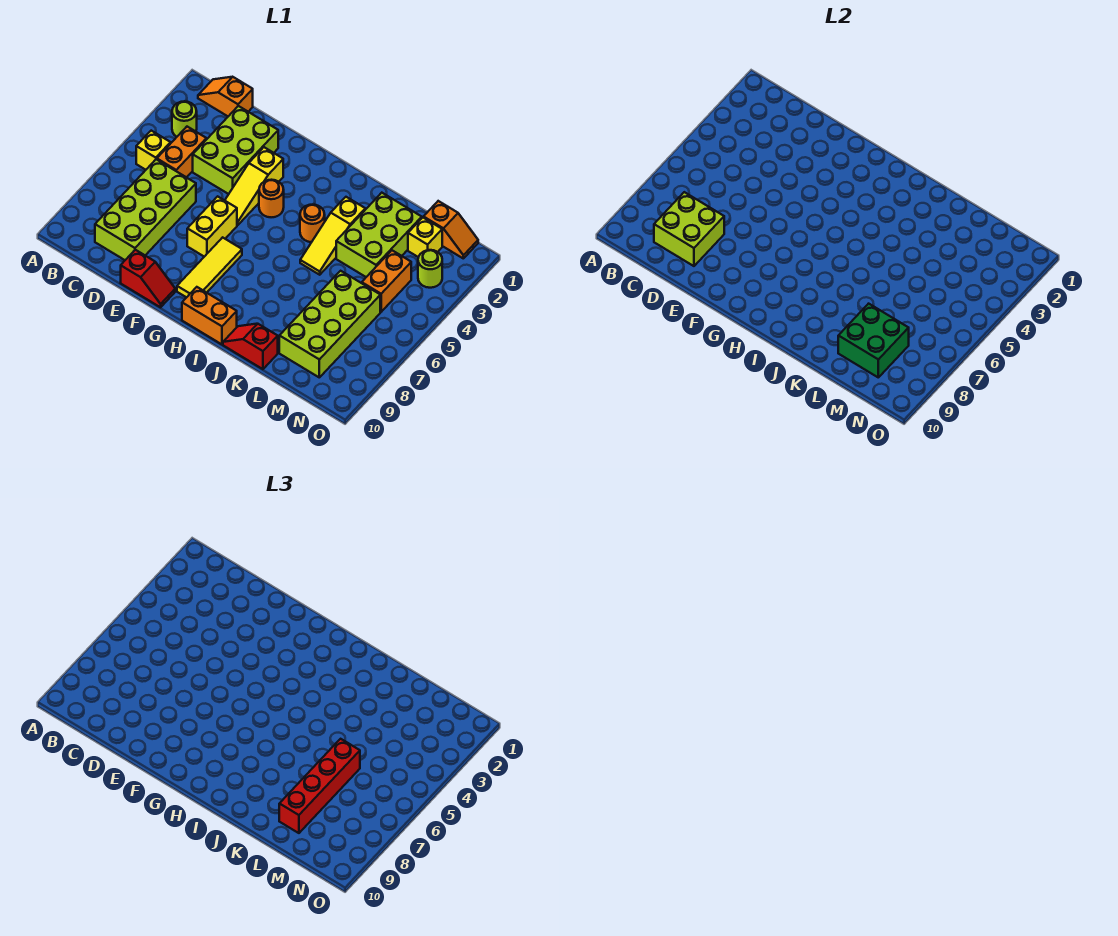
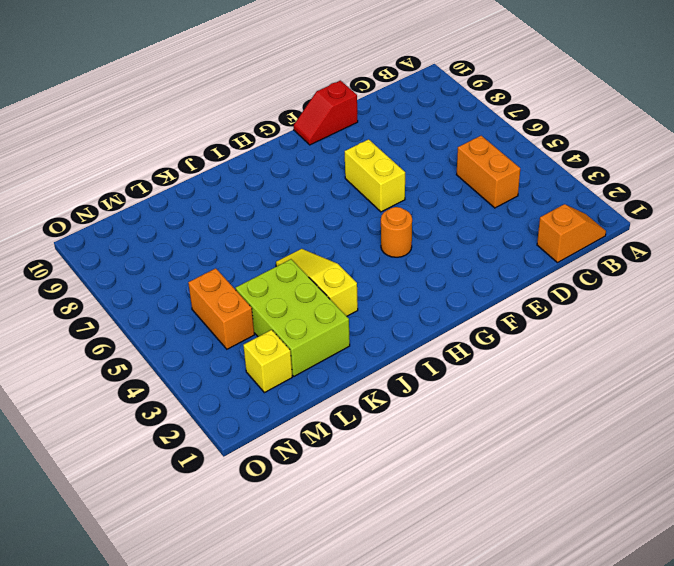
none -> lime round brick B3 level 1
none -> yellow brick B5 level 1
none -> lime brick C6:D9 level 1

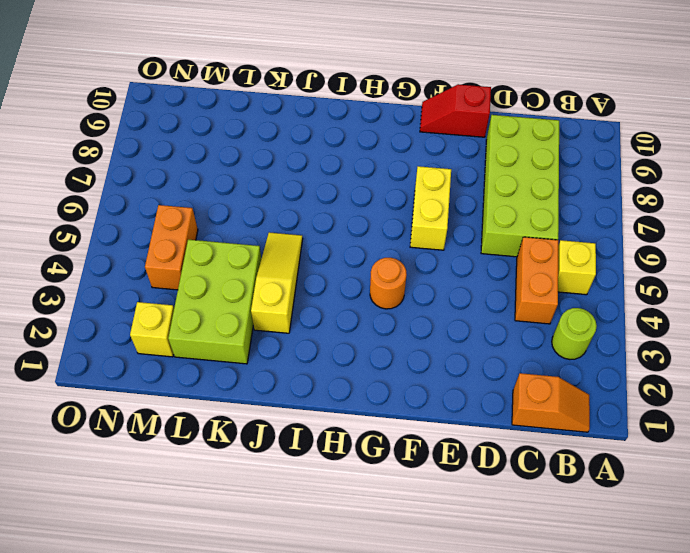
none -> lime brick D2:E4 level 1
none -> yellow slope F3:F5 level 1 top 3
none -> yellow tile G7:G9 level 1

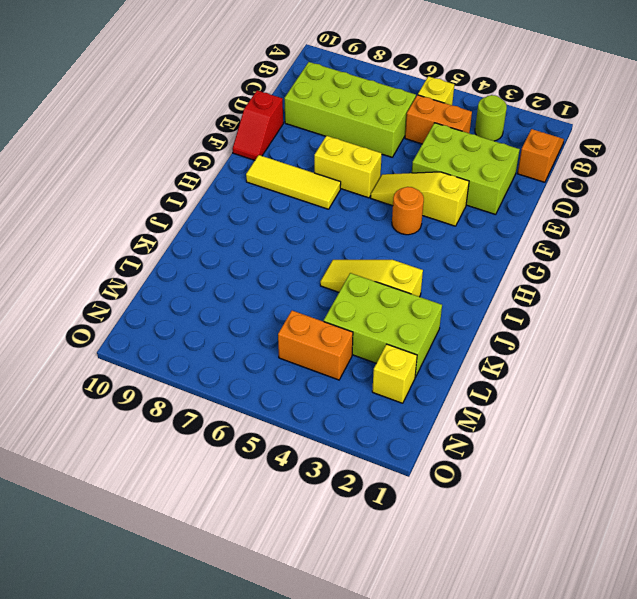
none -> orange brick H10:I10 level 1
none -> orange round brick I4 level 1
none -> red slope J10:K10 level 1 top K

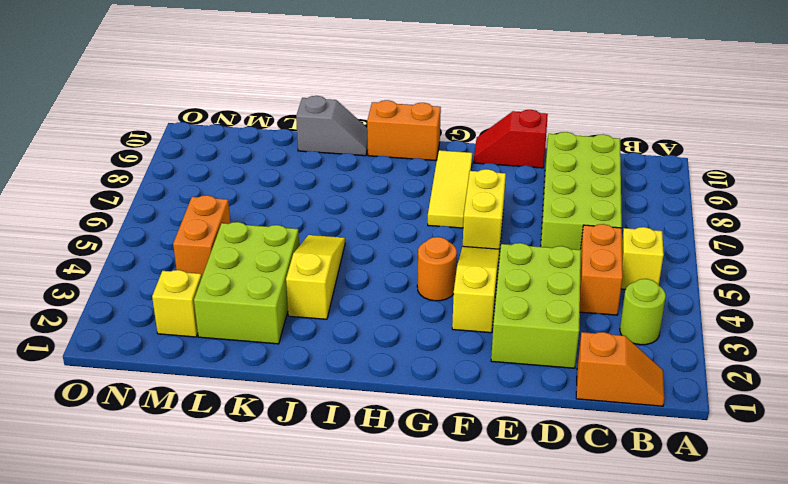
grey slope J10:K10 level 1 top K -> red slope J10:K10 level 1 top K
none -> orange round brick I4 level 1
none -> lime brick L6:M9 level 1
none -> orange slope M1:N1 level 1 top M

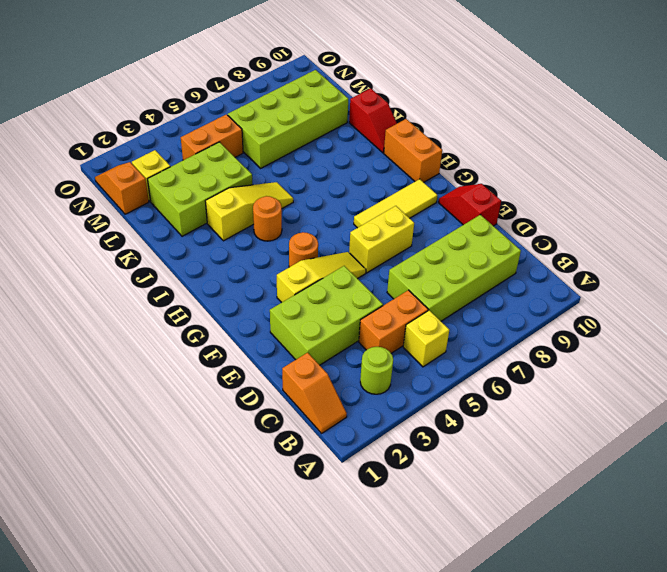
none -> lime round brick N3 level 1
none -> lime brick C8:D9 level 2
none -> green brick L8:M9 level 2

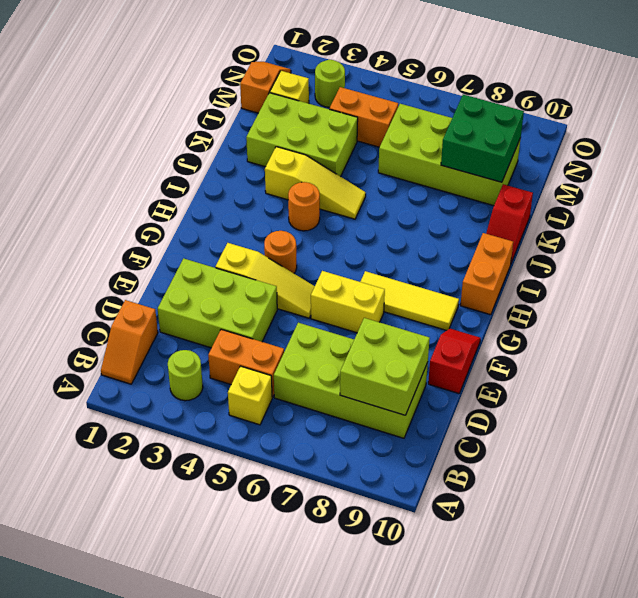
none -> red brick L6:L9 level 3

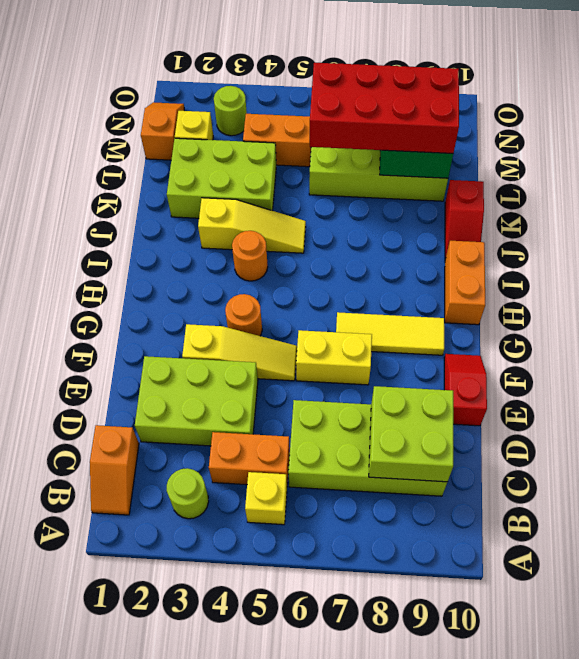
red brick L6:M9 level 3 -> red brick L6:L9 level 3

